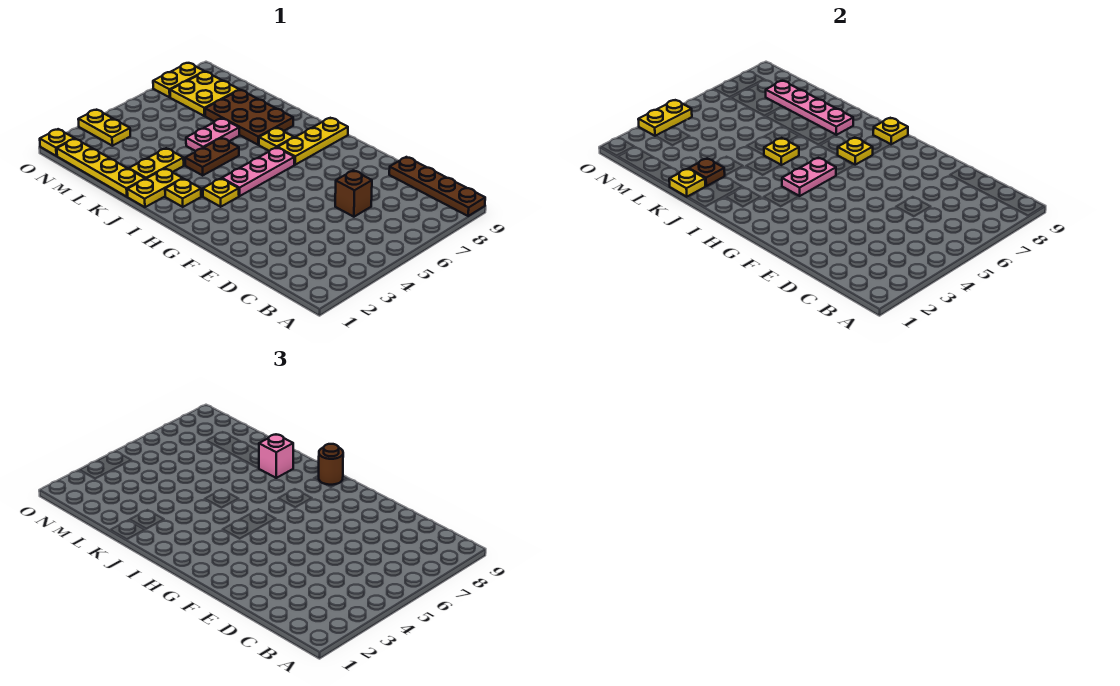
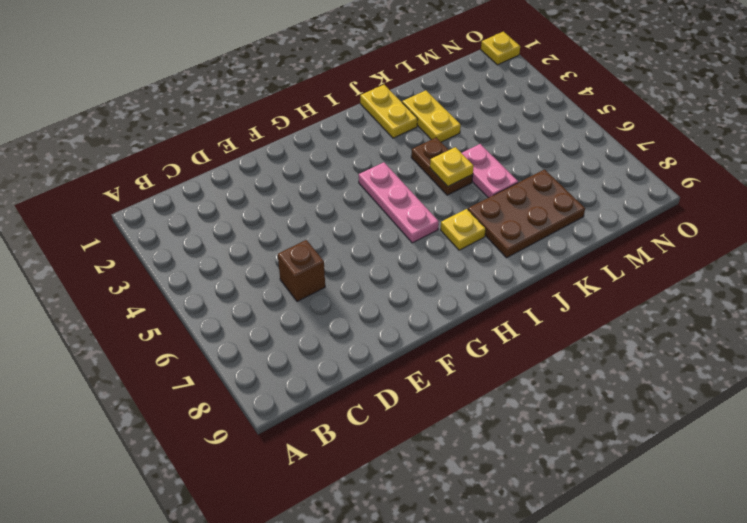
none -> brown plate A9:D9 level 1
none -> yellow plate H3 level 1
none -> yellow plate H7:H9 level 1

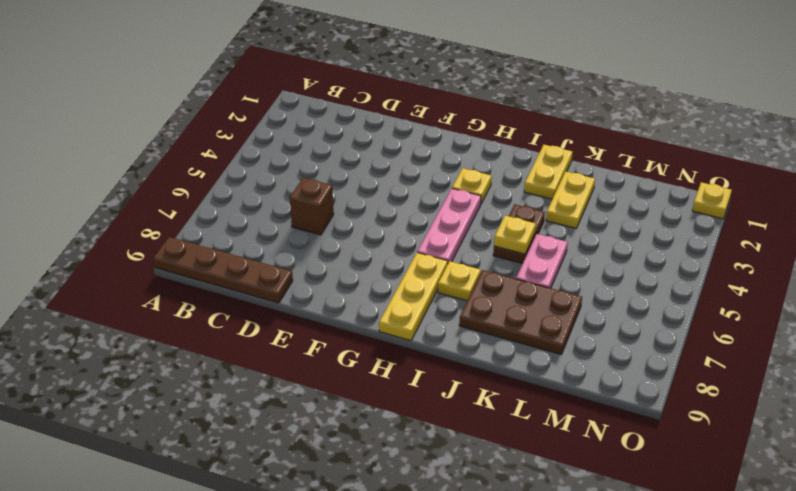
none -> yellow plate I2 level 1
none -> yellow plate K1:N1 level 1
none -> yellow plate M7:N8 level 1

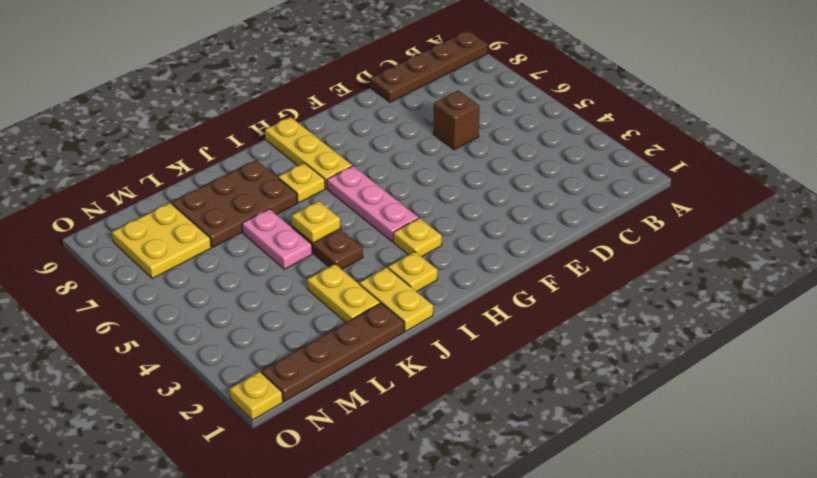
brown plate K1:N1 level 1 -> yellow plate K1:N1 level 1
none -> yellow plate N3:O3 level 1
none -> yellow plate O7:O8 level 1
none -> pink plate H4:H5 level 2

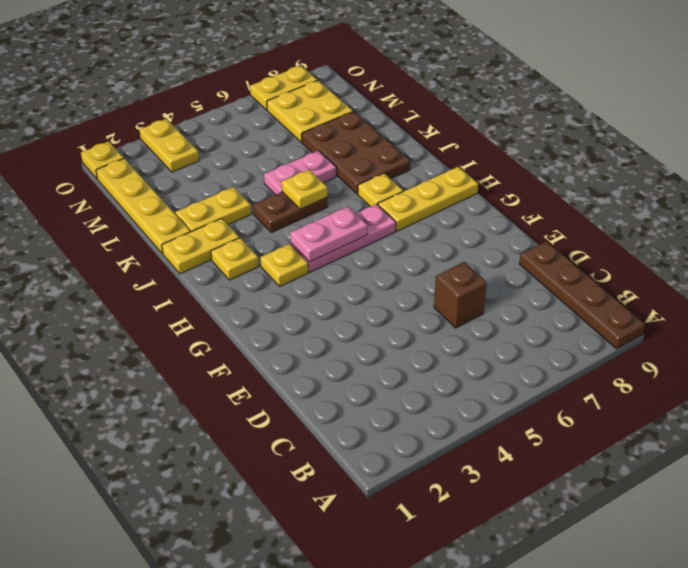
none -> yellow plate H7 level 2
none -> yellow plate H9 level 2
none -> pink plate J8:M8 level 2

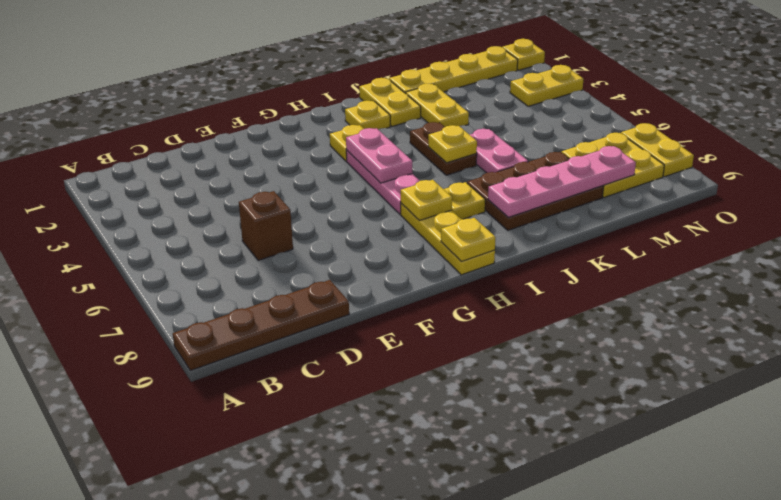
none -> yellow plate K1 level 2
none -> brown plate K2 level 2
none -> yellow plate O3:O4 level 2

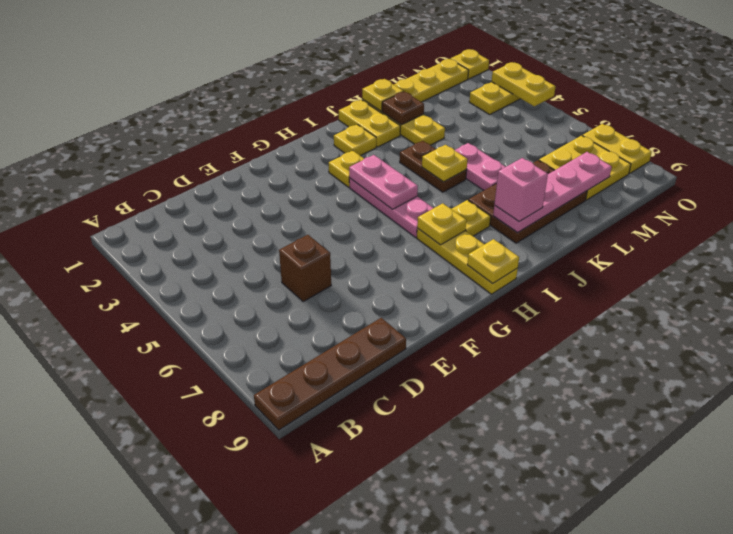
none -> brown round brick H9 level 3

